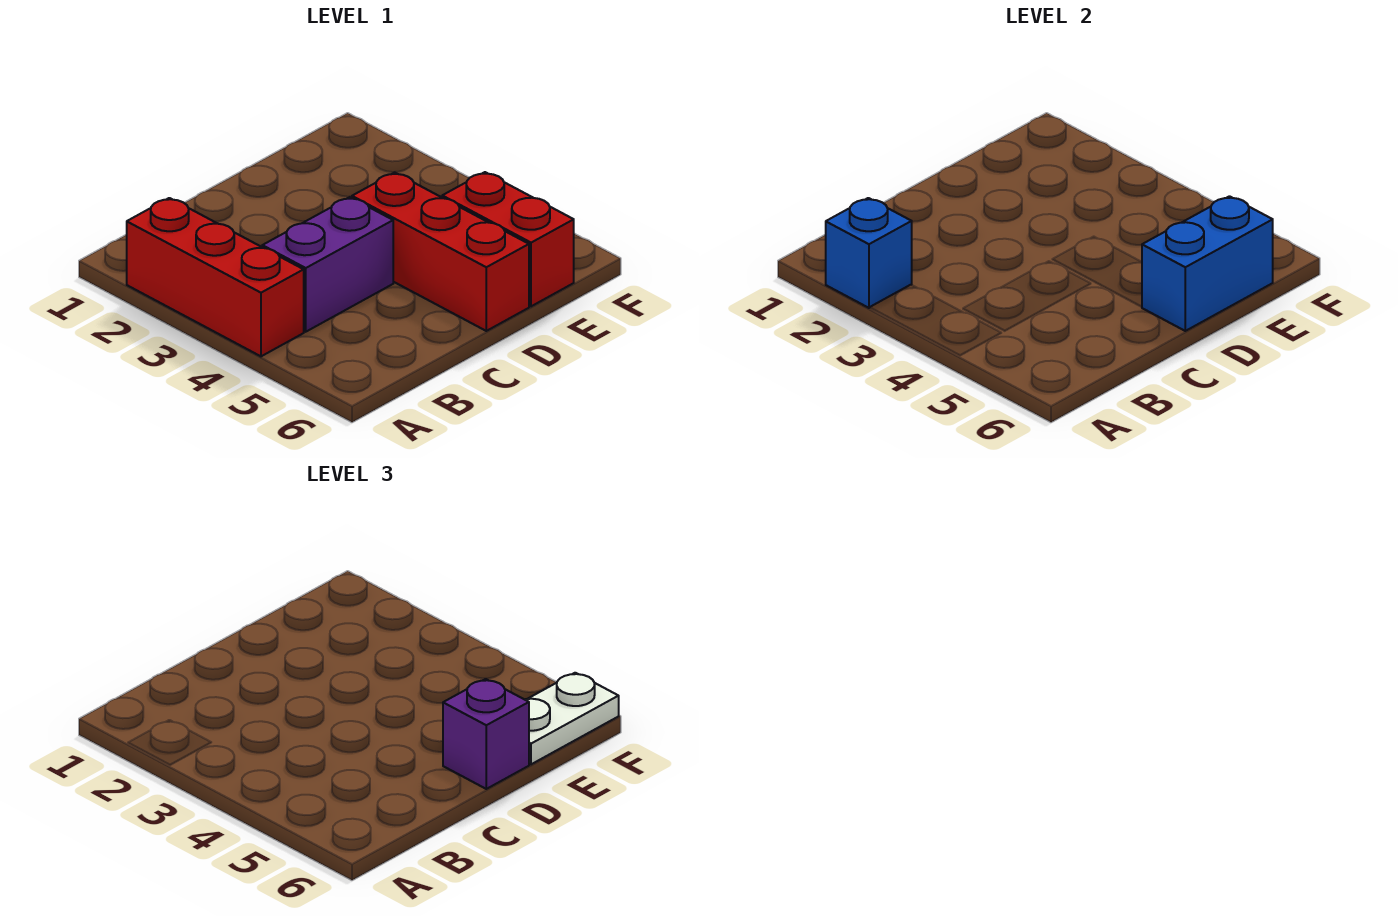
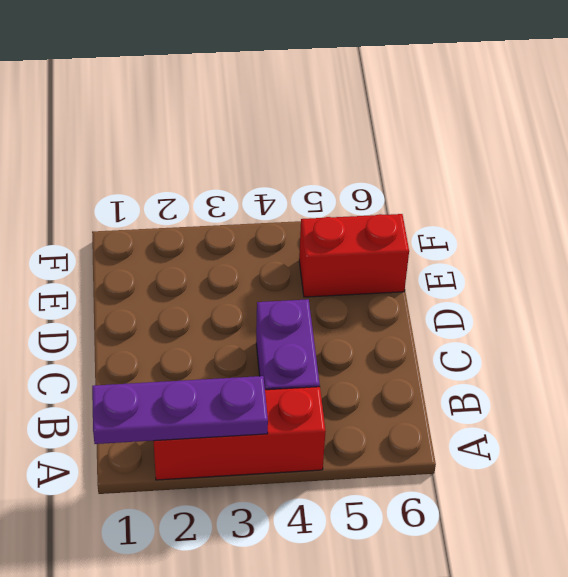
purple plate A1:A3 level 2 -> blue brick A2 level 2
none -> red brick D4:D6 level 1
none -> blue brick D6:E6 level 2

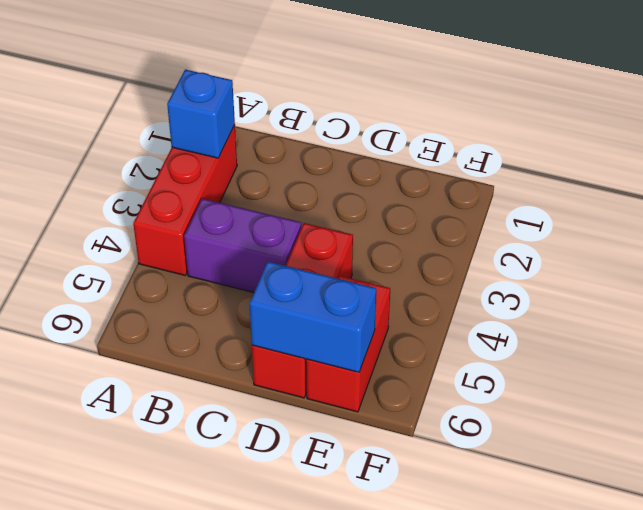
none -> purple brick D6 level 3
none -> white plate E6:F6 level 3

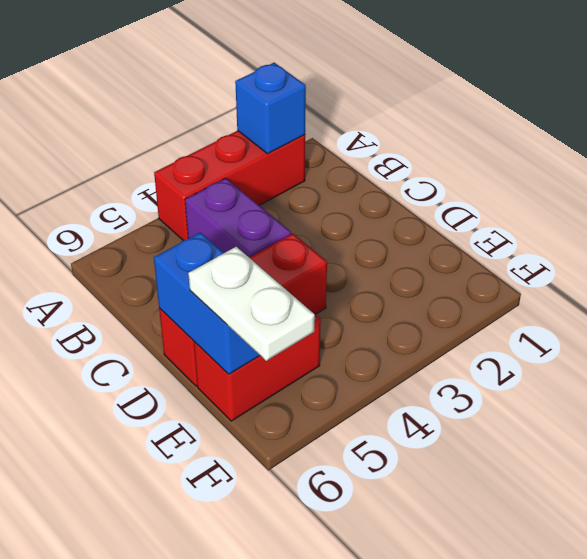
none -> purple brick D6 level 3

